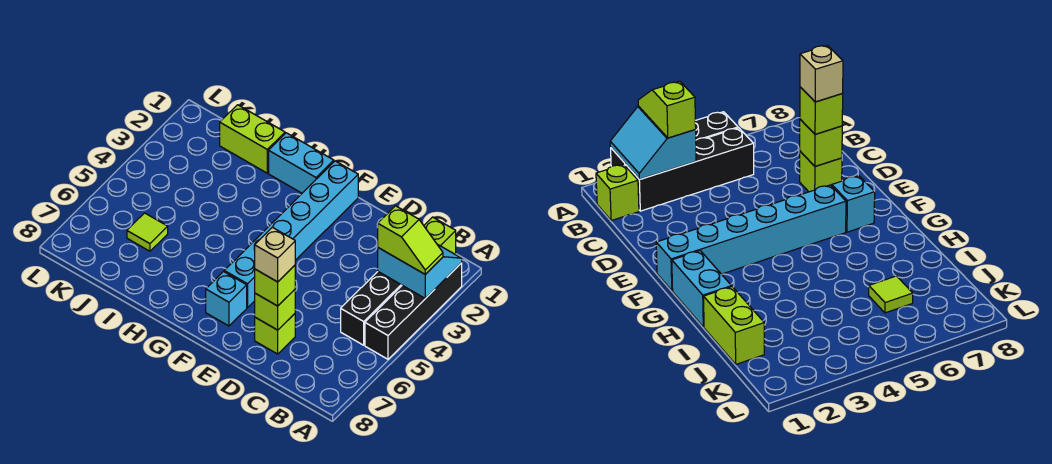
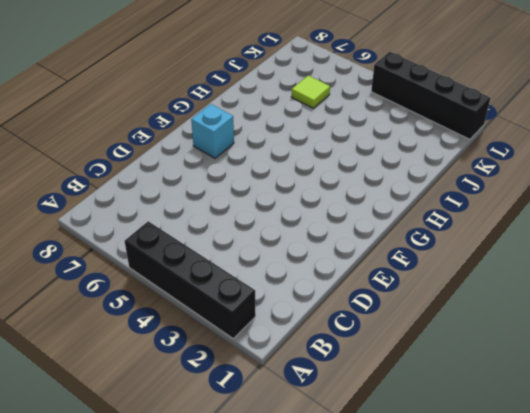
black brick L1:L4 level 1 -> black brick B2:B5 level 1
none -> lime brick B1 level 1
none -> lime brick D7 level 1
none -> cyan brick F1:F6 level 1

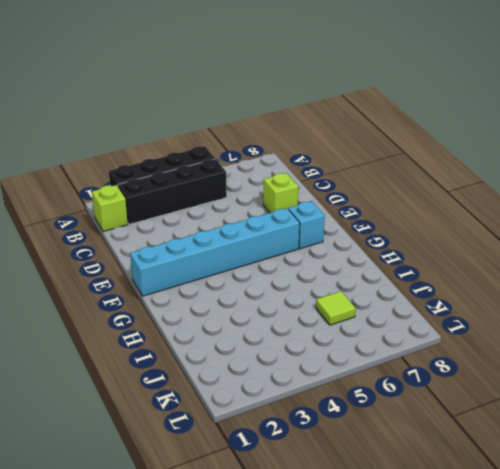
none -> cyan brick G1:H1 level 1
none -> lime brick I1:J1 level 1
none -> cyan slope A2:B3 level 2 top 3

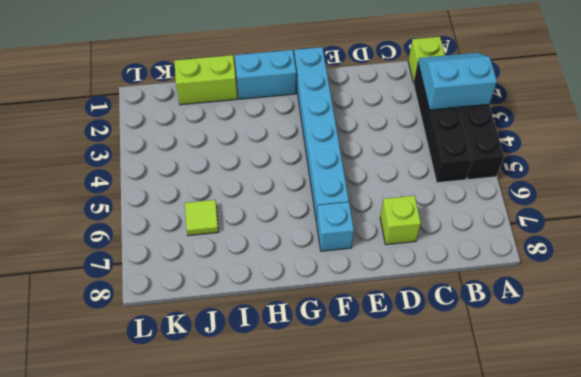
none -> lime brick D7 level 2
none -> lime slope A3:B3 level 3 top B
none -> lime brick D7 level 3

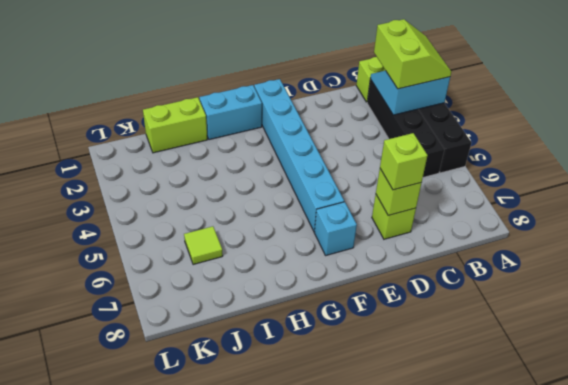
lime slope A2:B3 level 3 top B -> lime slope A3:B3 level 3 top B
none -> tan brick D7 level 4

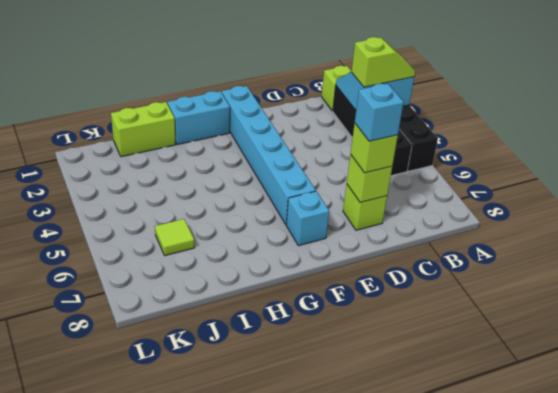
cyan brick D7 level 4 -> tan brick D7 level 4

